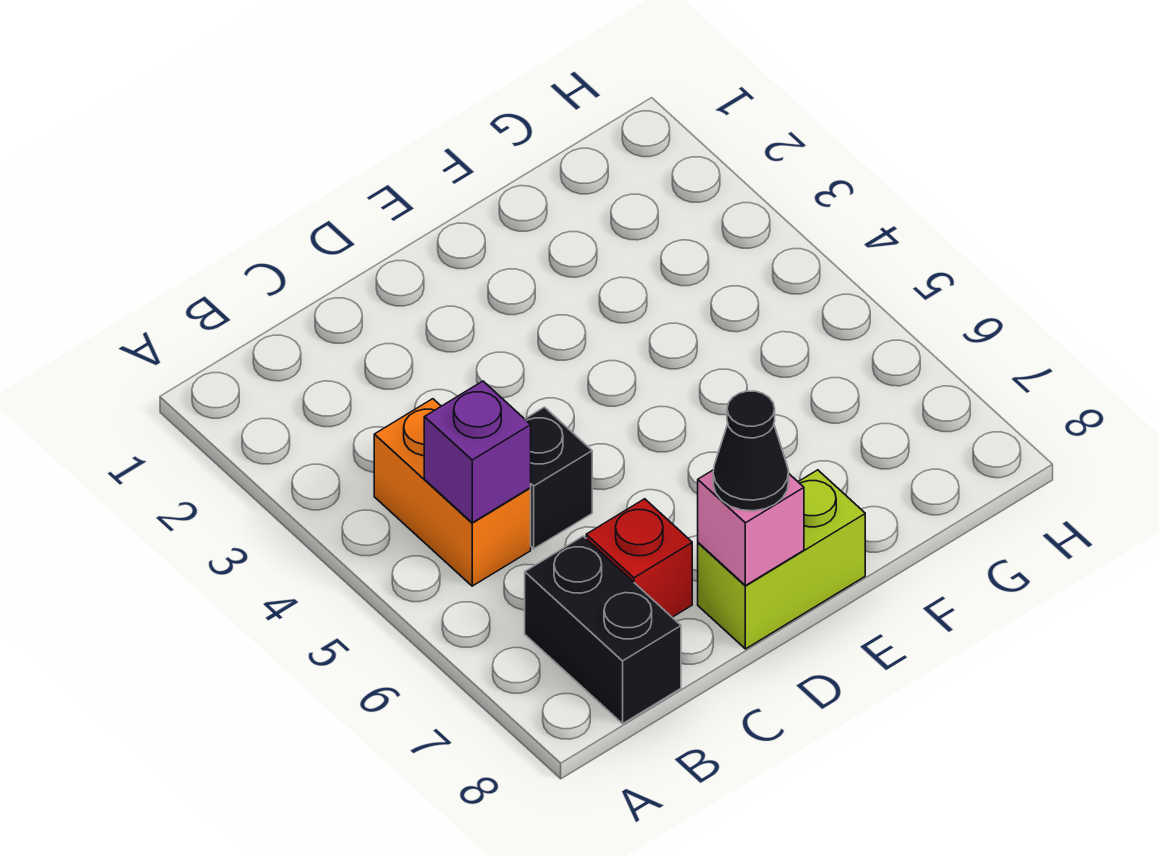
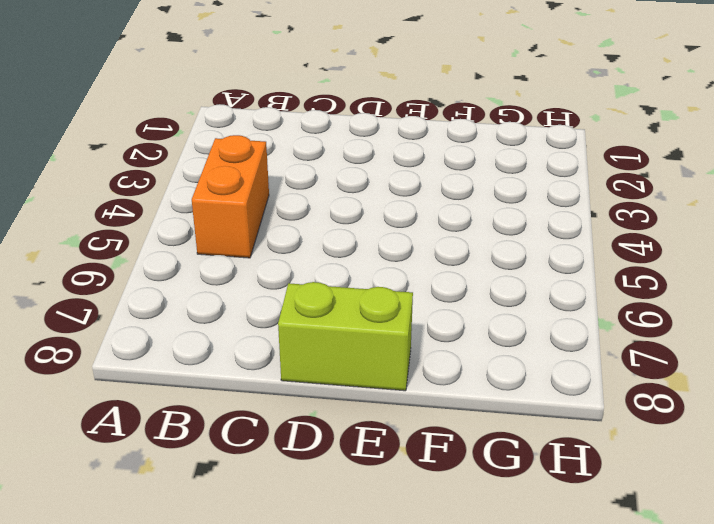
none -> black brick B7:B8 level 1
none -> black brick C5 level 1

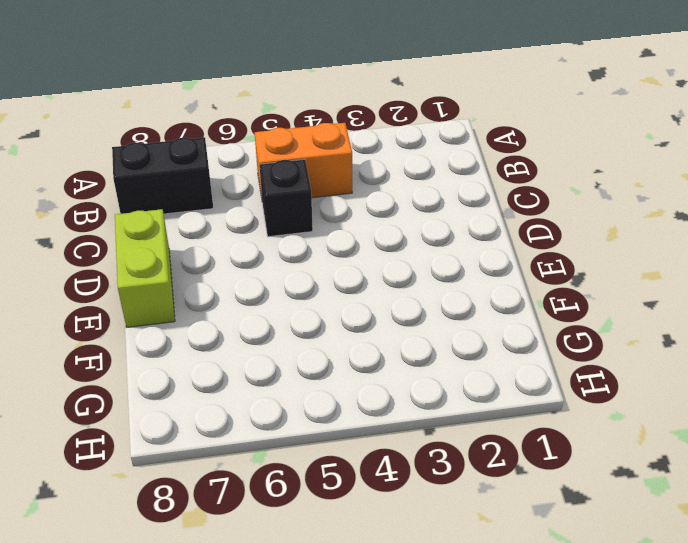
none -> red brick C7 level 1
none -> purple brick B5 level 2

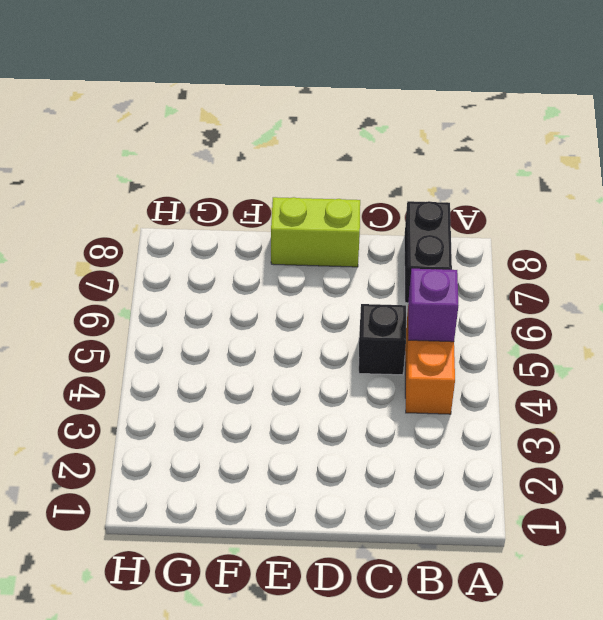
none -> red brick C7 level 1
none -> pink brick D8 level 2

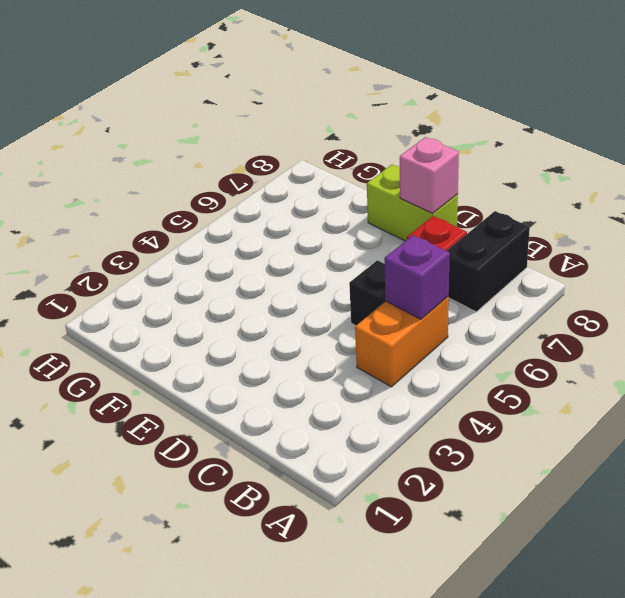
none -> black cone D8 level 3

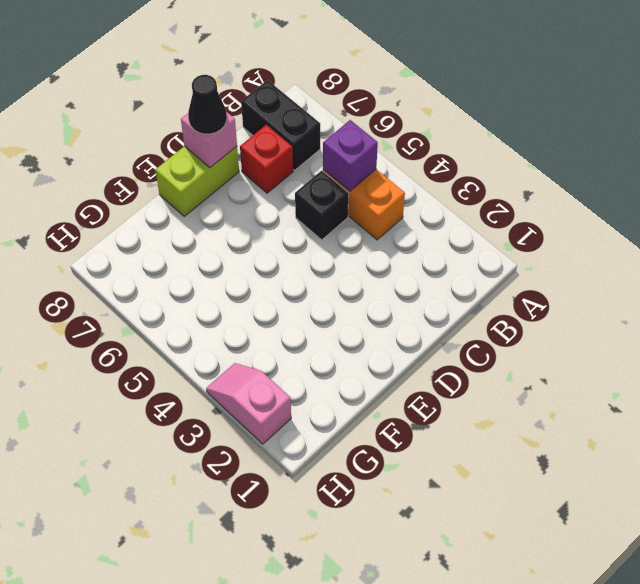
pink slope H2:H3 level 1 top 2 -> none

